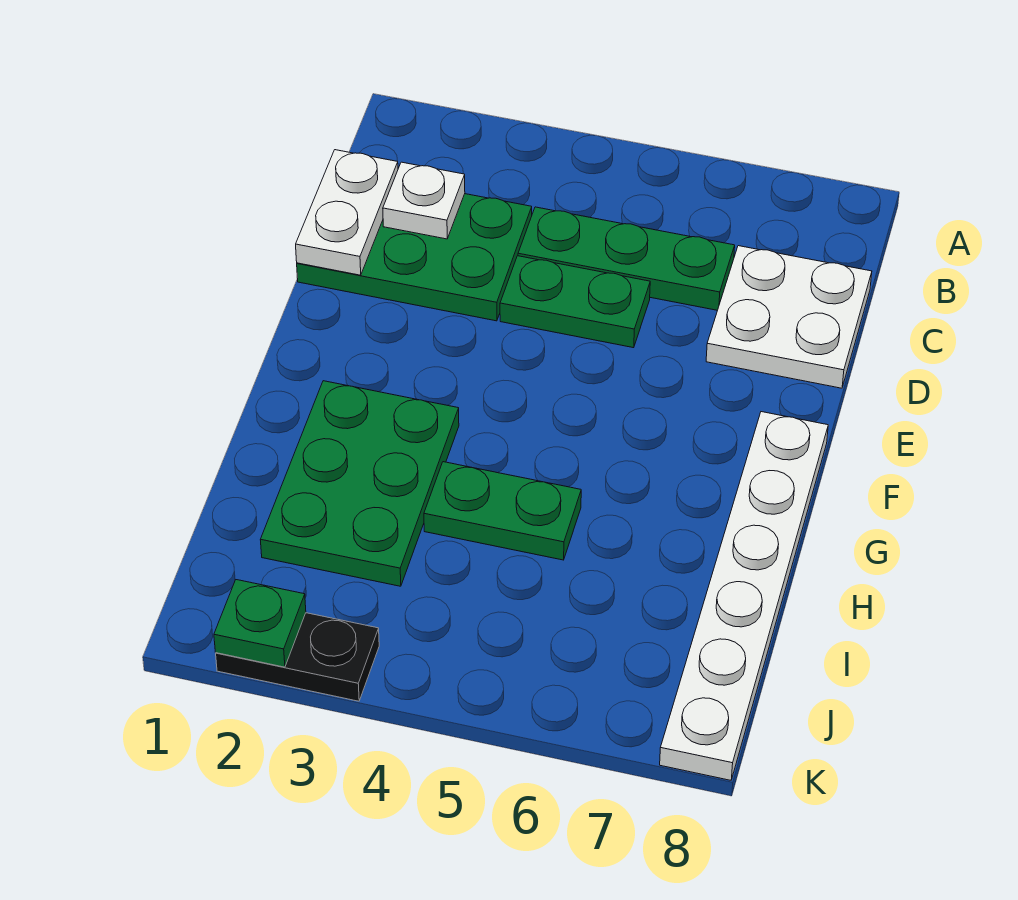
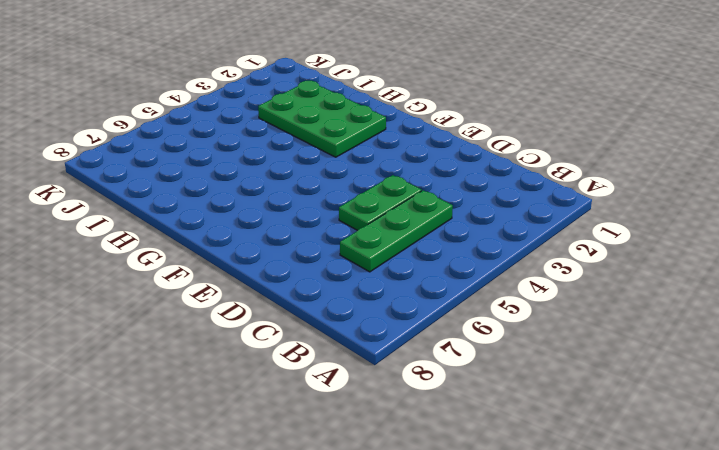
none -> green plate C1:D3 level 1
none -> white plate C7:D8 level 1

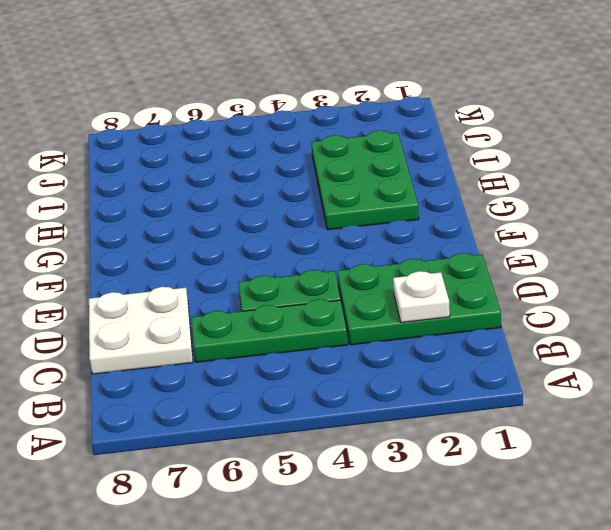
none -> white plate F8:K8 level 1
none -> green plate H4:H5 level 1

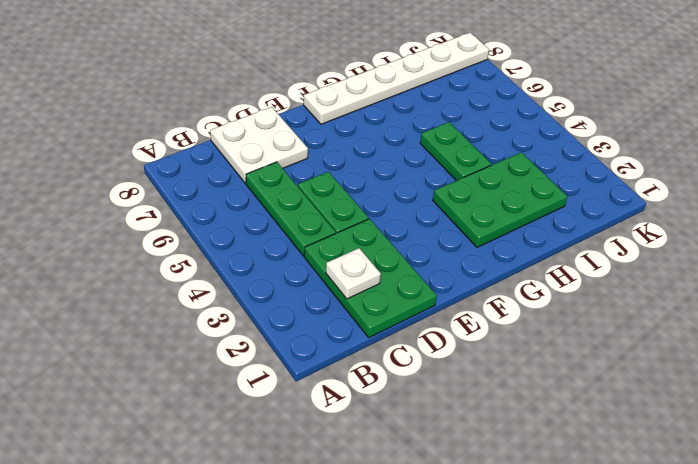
none -> black plate K2:K3 level 1
none -> white plate C1:D1 level 2

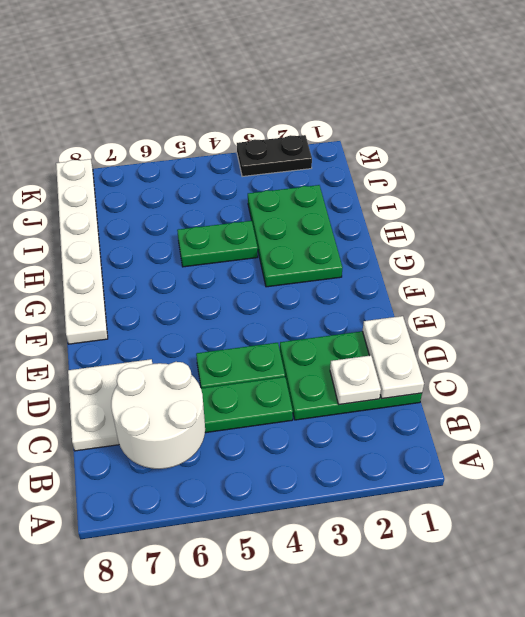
white round brick B6:C7 level 2 -> none
none -> green plate K2 level 2

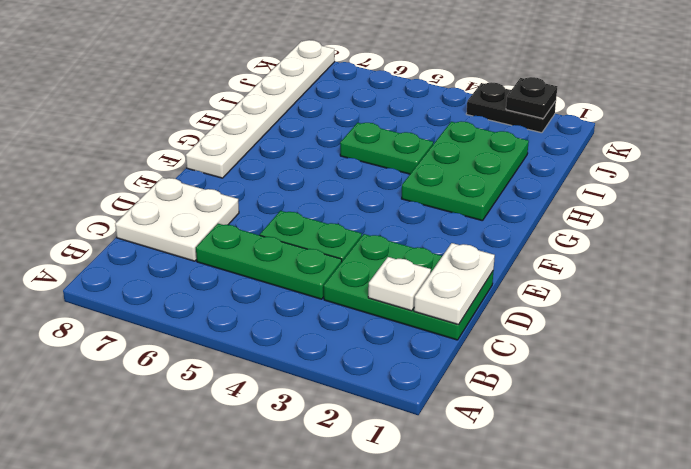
black plate K2 level 2 -> green plate K2 level 2

